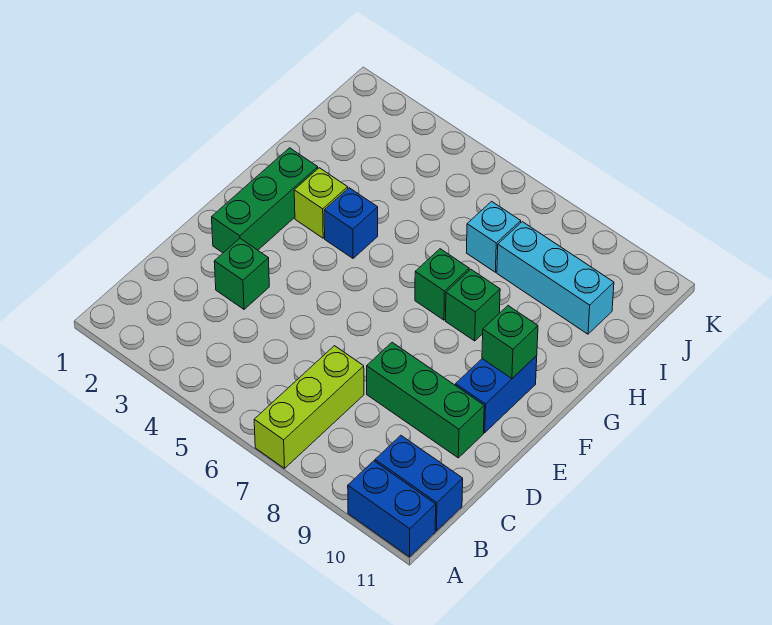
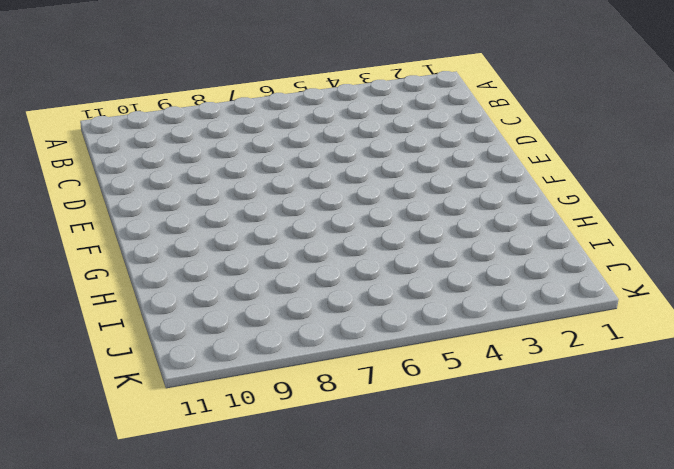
none -> lime brick A7:C7 level 1
none -> blue brick A10:A11 level 1
none -> blue brick B10:B11 level 1

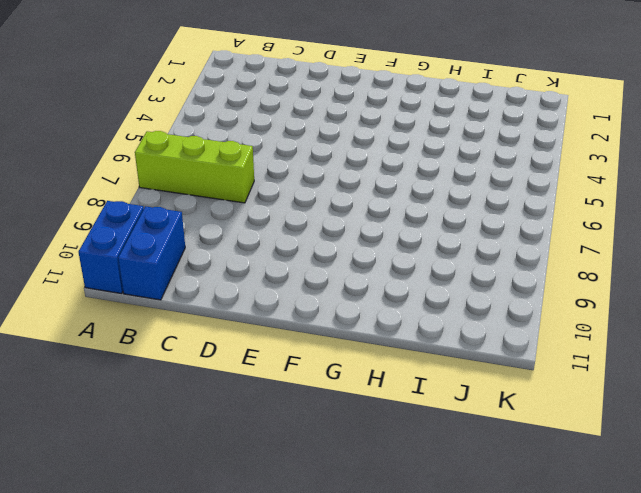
none -> green brick D3 level 1
none -> green brick D8:D10 level 1
none -> green brick E2:G2 level 1

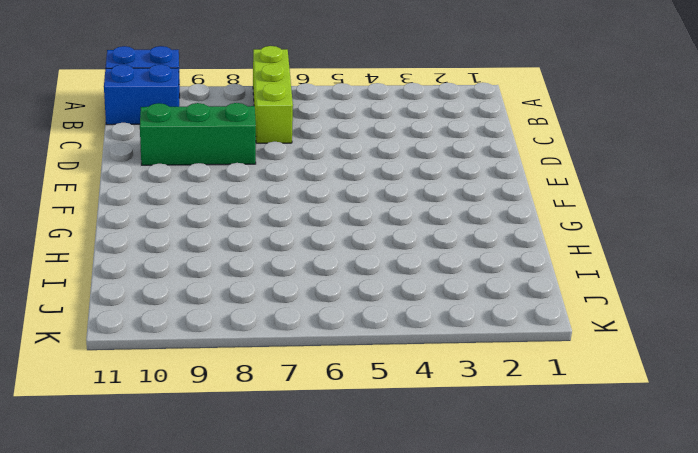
none -> green brick D3 level 1
none -> green brick E2:G2 level 1
none -> blue brick E10:F10 level 1

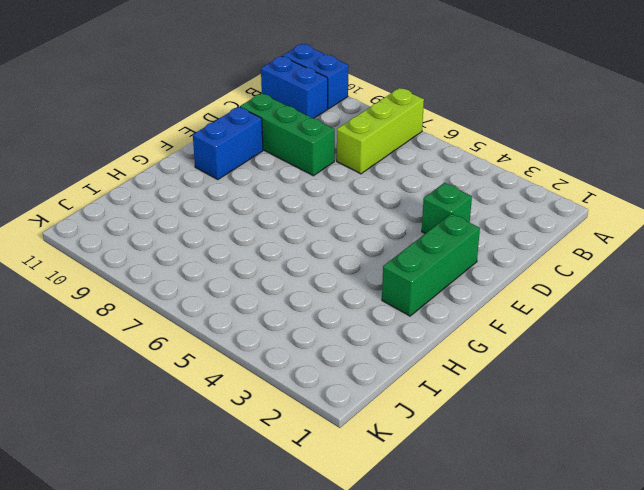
none -> lime brick G3 level 1
none -> blue brick G4 level 1
none -> green brick G7 level 1

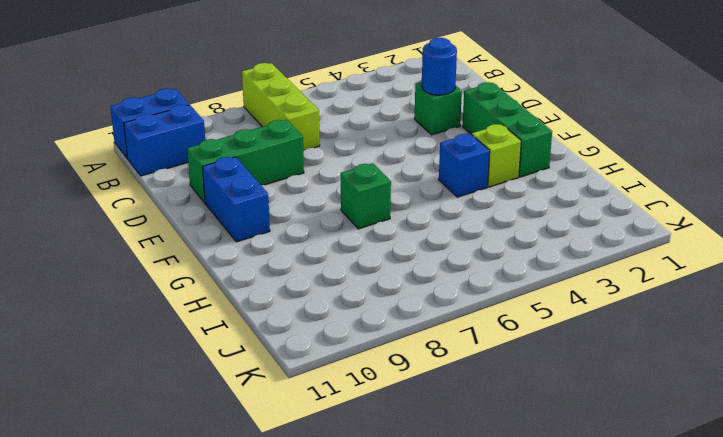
blue round brick D3 level 2 -> none
none -> green brick G8 level 1
none -> cyan brick I7 level 1
none -> cyan brick I8:I10 level 1

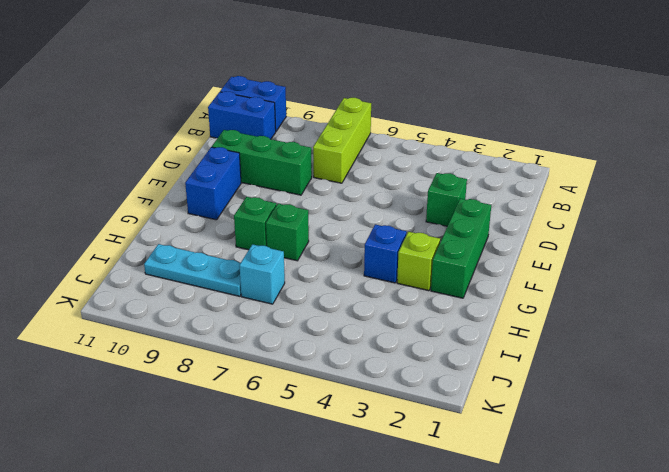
cyan plate I8:I10 level 1 -> cyan brick I8:I10 level 1
none -> green brick F10 level 2

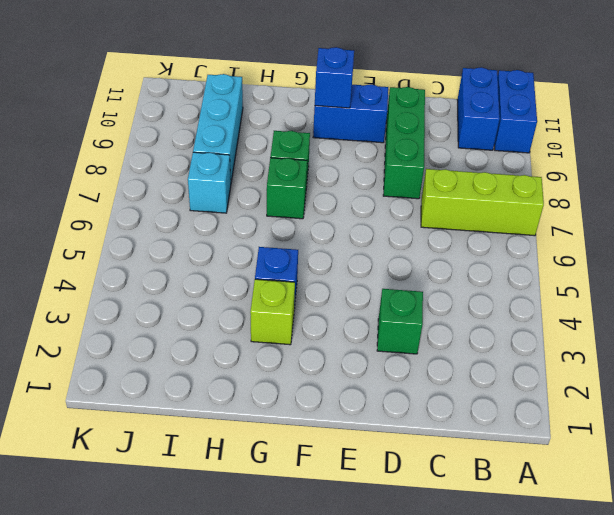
blue brick F10 level 2 -> green brick F10 level 2
none -> green brick E2:G2 level 1

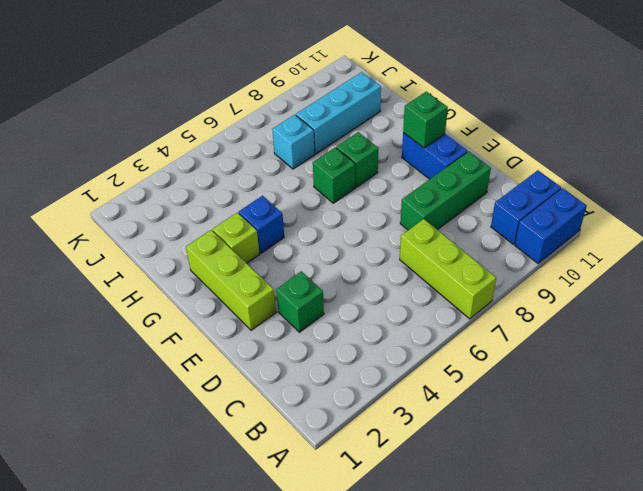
lime brick E2:G2 level 1 -> green brick E2:G2 level 1

